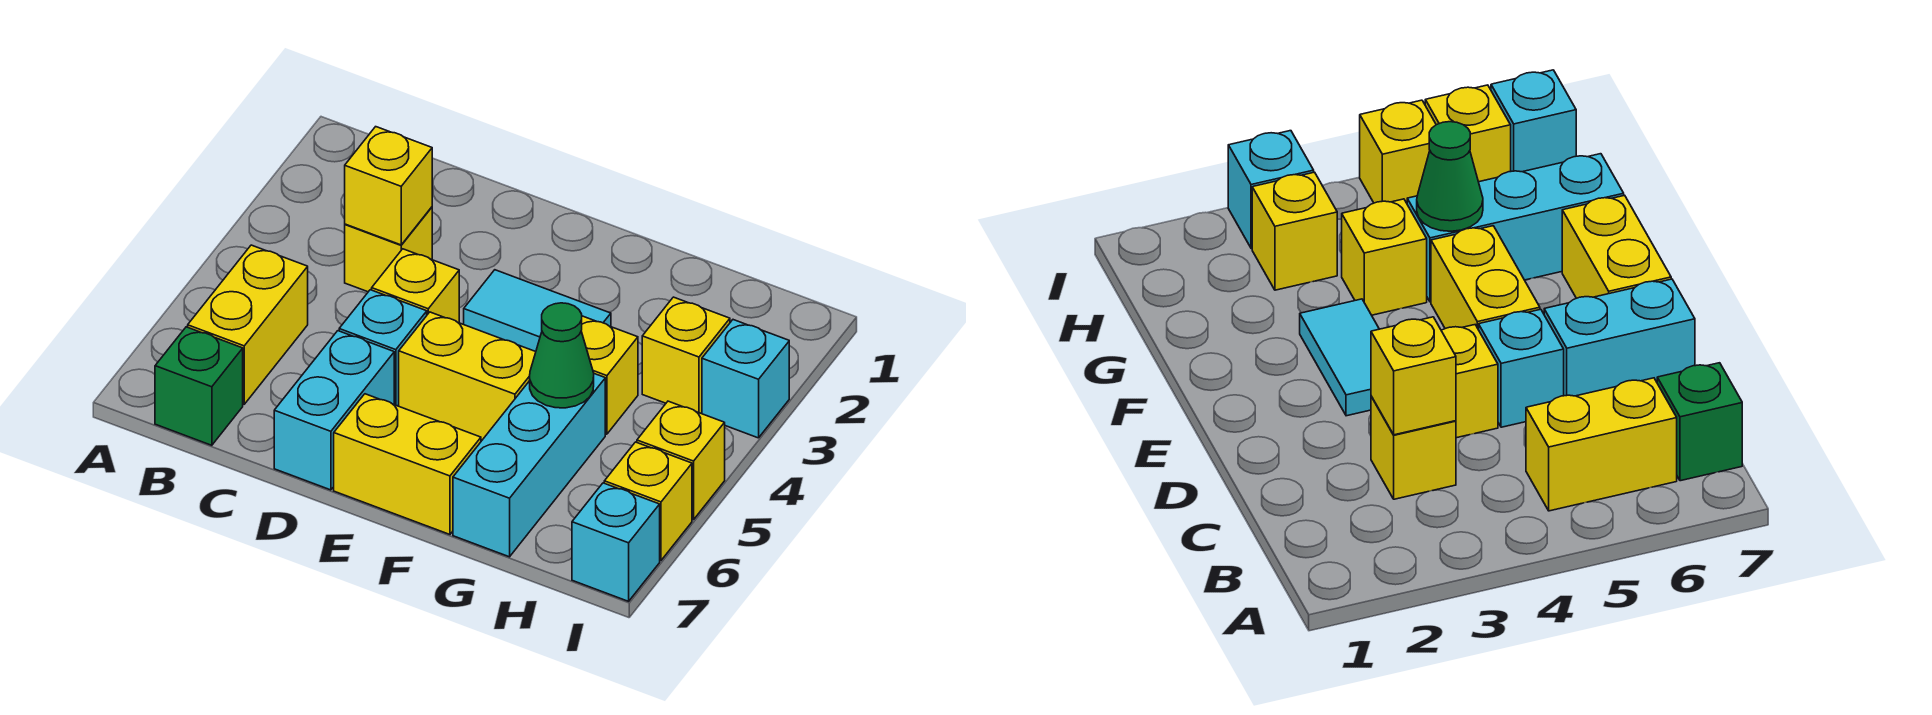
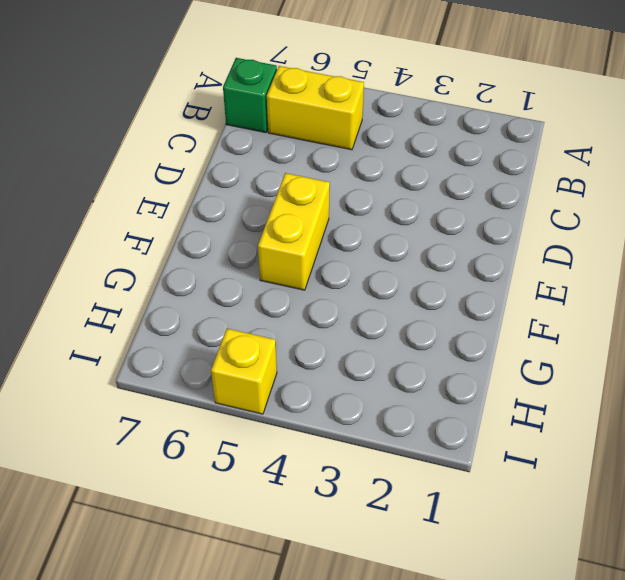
none -> yellow brick C3 level 1
none -> yellow brick D4 level 1
none -> cyan brick D5 level 1

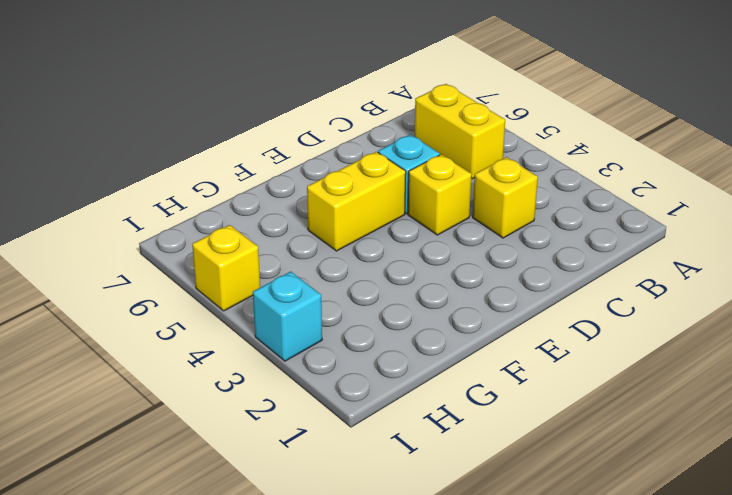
none -> green brick B7 level 1
none -> cyan brick D6:D7 level 1
none -> cyan tile E3:F3 level 1

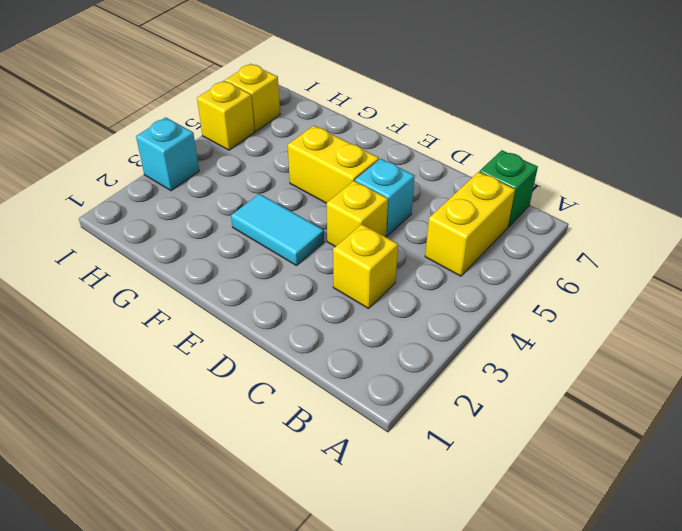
none -> cyan brick D6:D7 level 1
none -> yellow brick E7:F7 level 1
none -> yellow brick G4 level 1

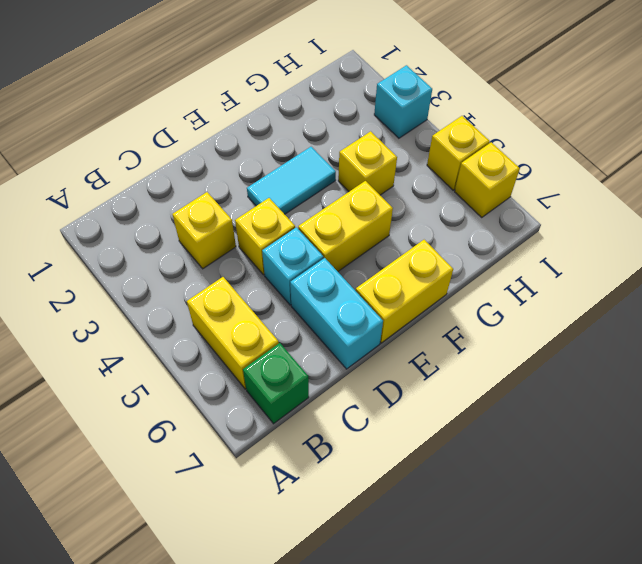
none -> cyan brick G5:G7 level 1
none -> yellow brick H3 level 1
none -> cyan brick I7 level 1

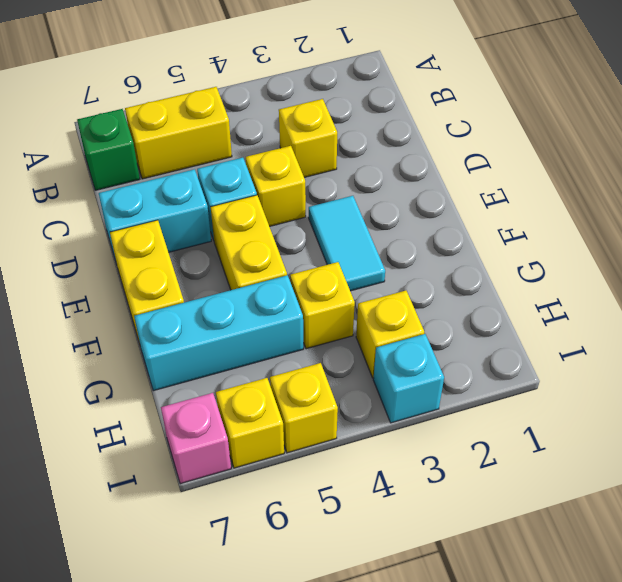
pink brick I7 level 1 -> cyan brick I7 level 1
none -> yellow brick C3 level 2
none -> green cone G5 level 2

